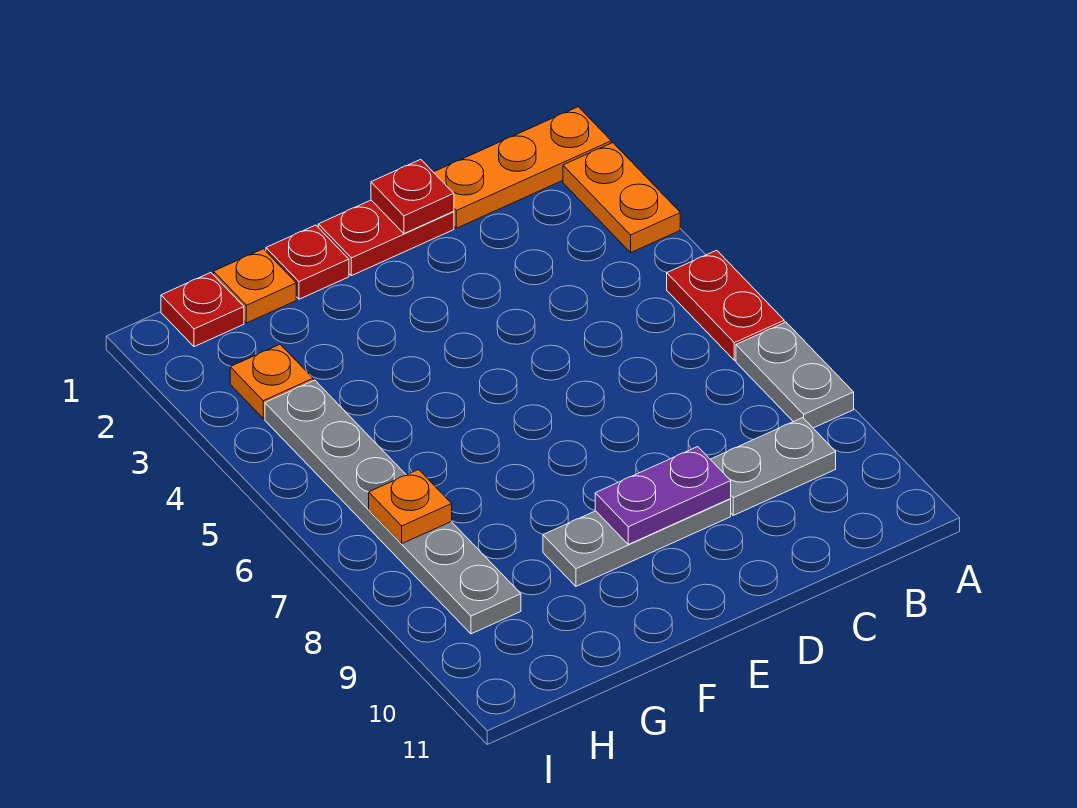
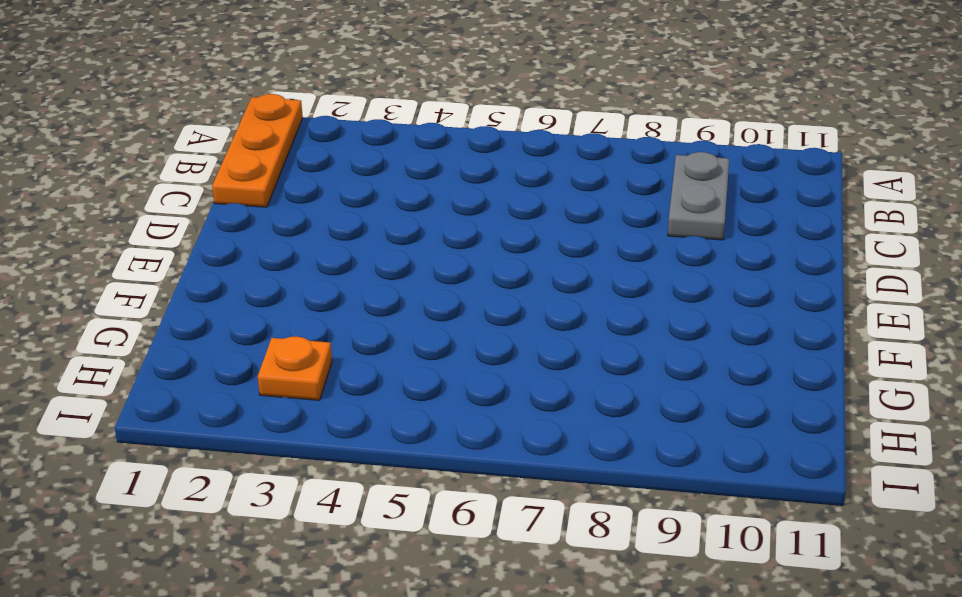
none -> orange plate A2:A3 level 1
none -> red plate A5:A6 level 1
none -> grey plate A7:A8 level 1

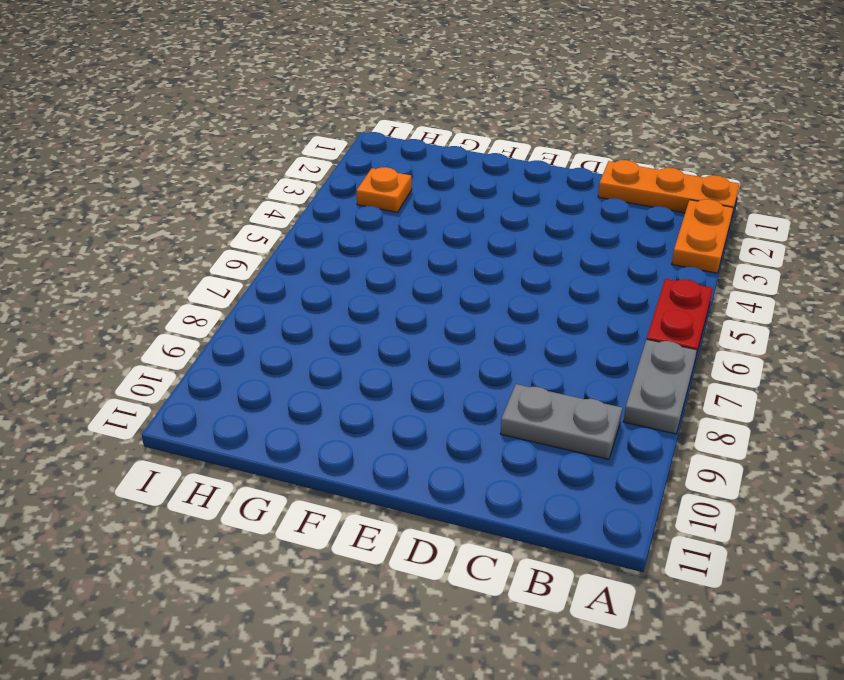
none -> red plate D1:E1 level 1
none -> grey plate D9:F9 level 1
none -> red plate F1 level 1

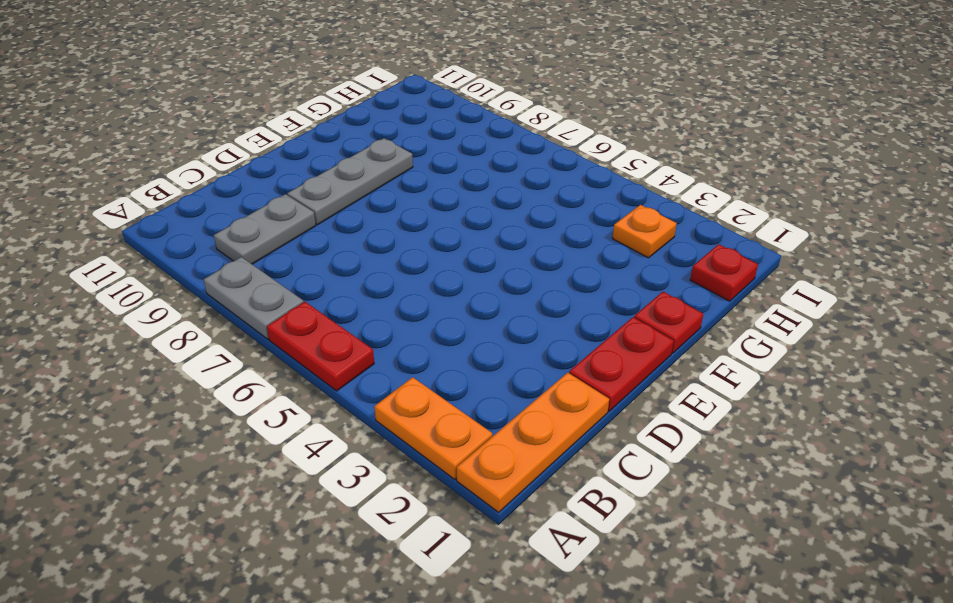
none -> orange plate G1 level 1
none -> grey plate H4:H9 level 1
none -> red plate D1 level 2

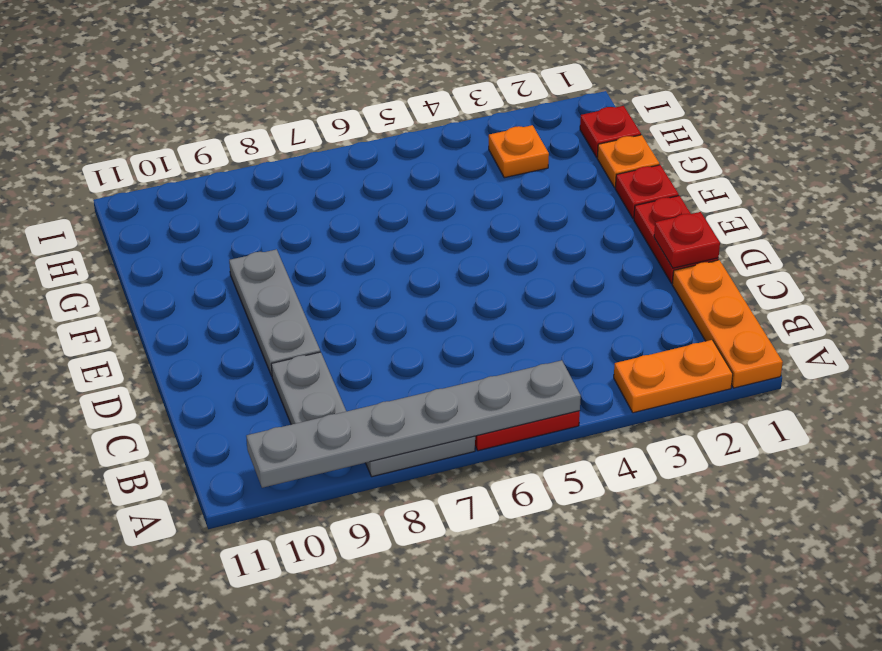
grey plate A5:A10 level 2 -> grey plate H4:H9 level 1
none -> purple plate D9:E9 level 2
none -> orange plate H7 level 2

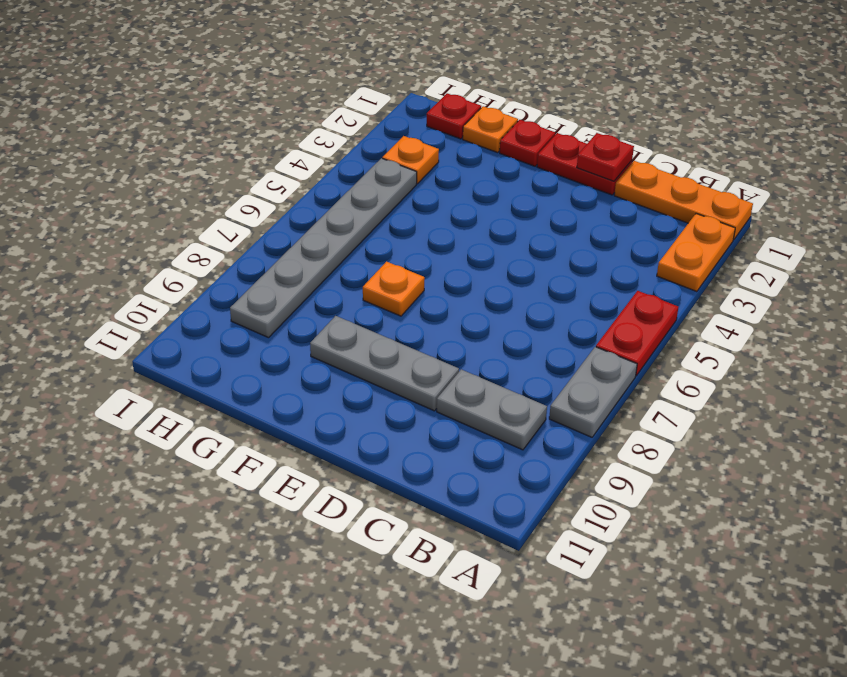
orange plate F7 level 1 -> orange plate H7 level 2
none -> purple plate D9:E9 level 2

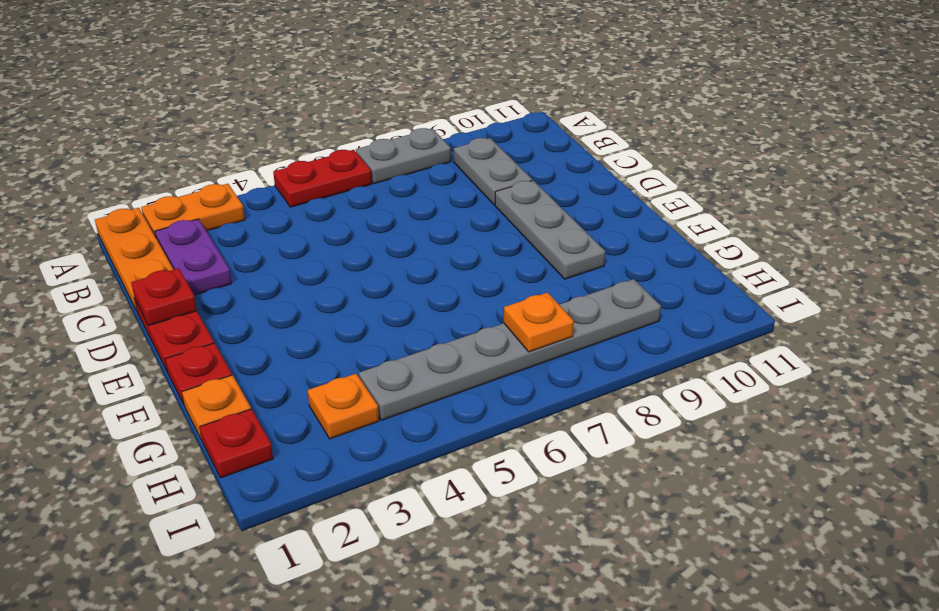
purple plate B2:C2 level 1 -> purple plate D9:E9 level 2

